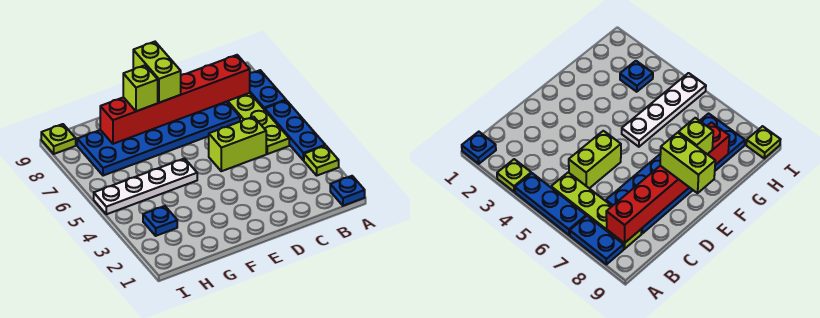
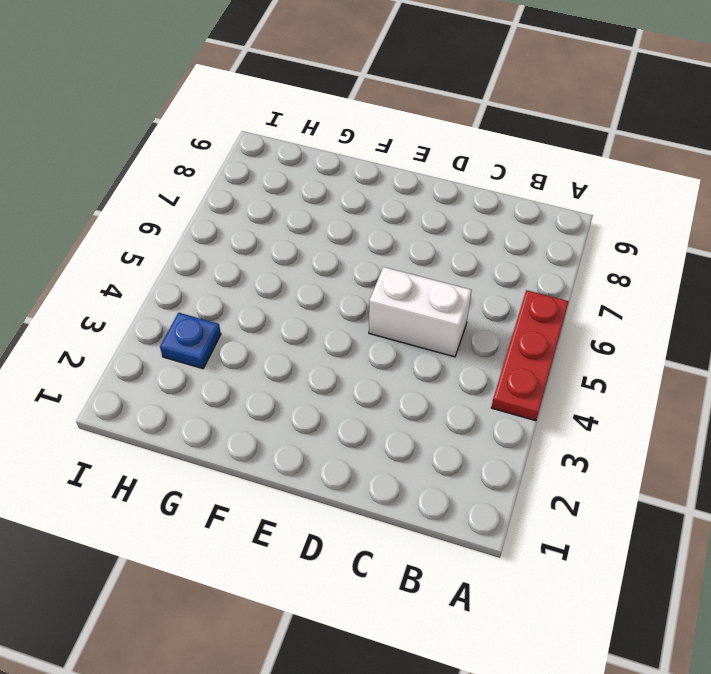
red plate A4:A6 level 1 -> blue plate A4:A6 level 1
white brick C5:D5 level 1 -> lime brick C5:D5 level 1
none -> blue plate A1 level 1
none -> lime plate A3 level 1
none -> blue plate A7:A8 level 1

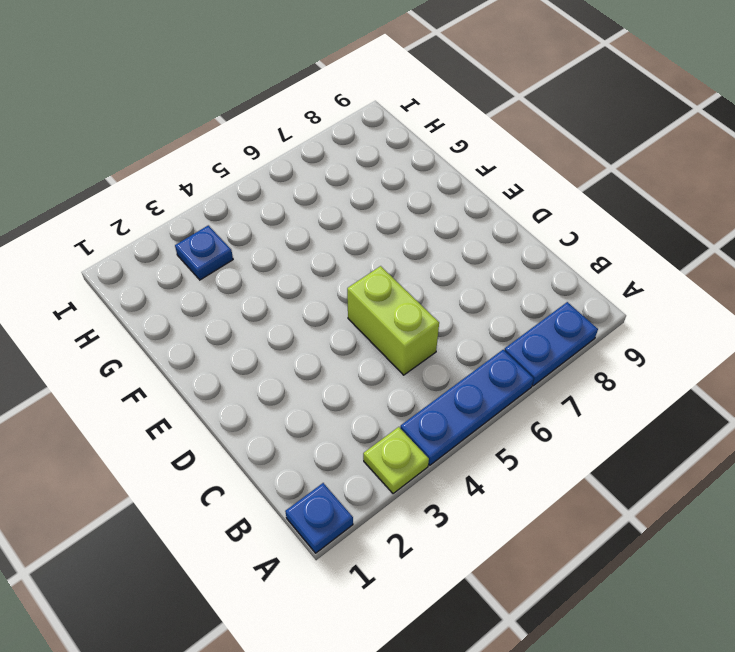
none -> lime plate B5:B8 level 1
none -> blue plate C7:H8 level 1
none -> white plate F5:I5 level 1

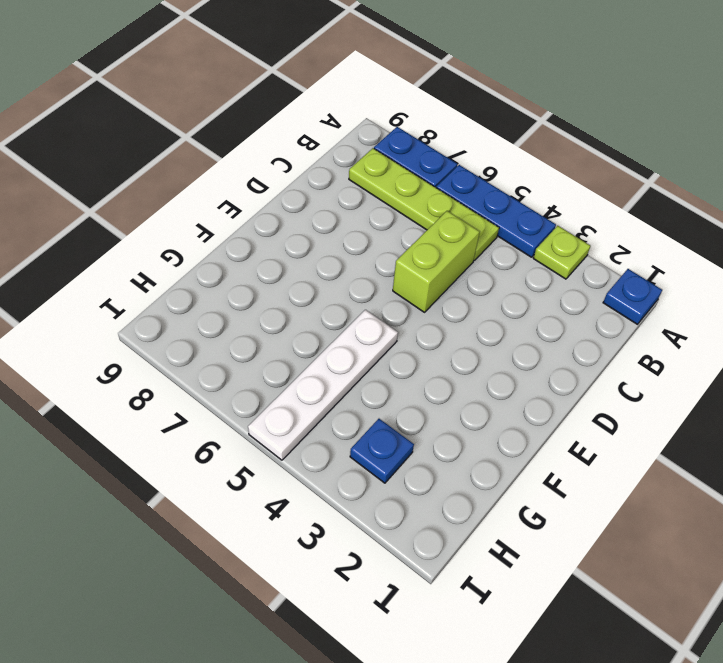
none -> blue plate C7:H8 level 1
none -> lime plate I9 level 1
none -> red brick B8:G8 level 2

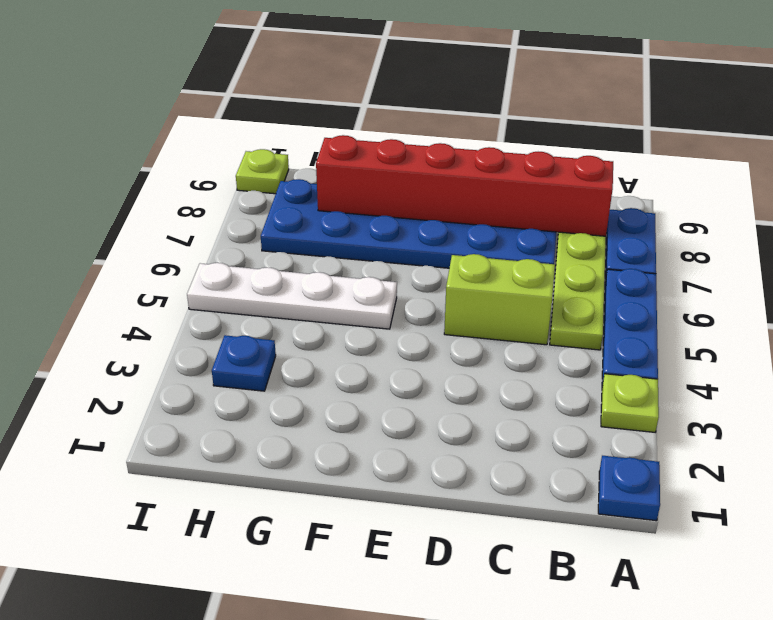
none -> lime brick E8:E9 level 3
none -> lime brick F8 level 3

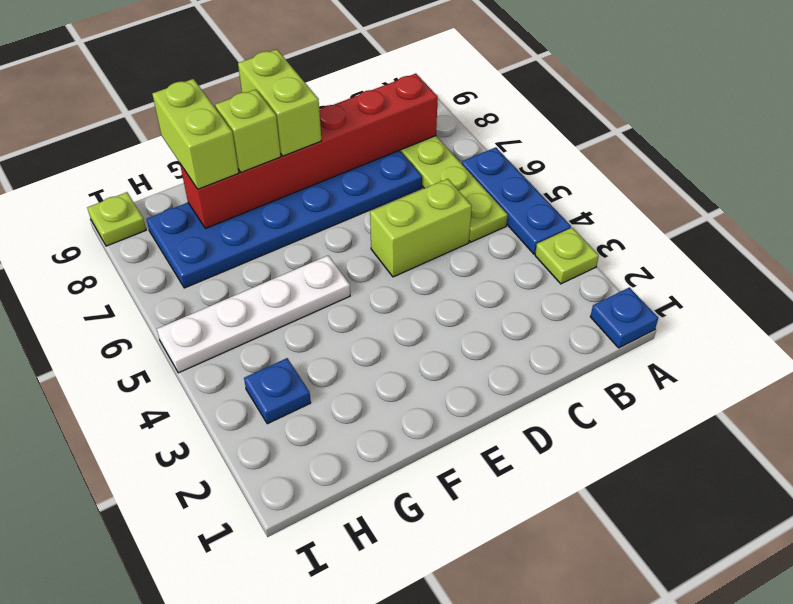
lime brick G8:G9 level 3 -> none
none -> blue plate A7:A8 level 1

